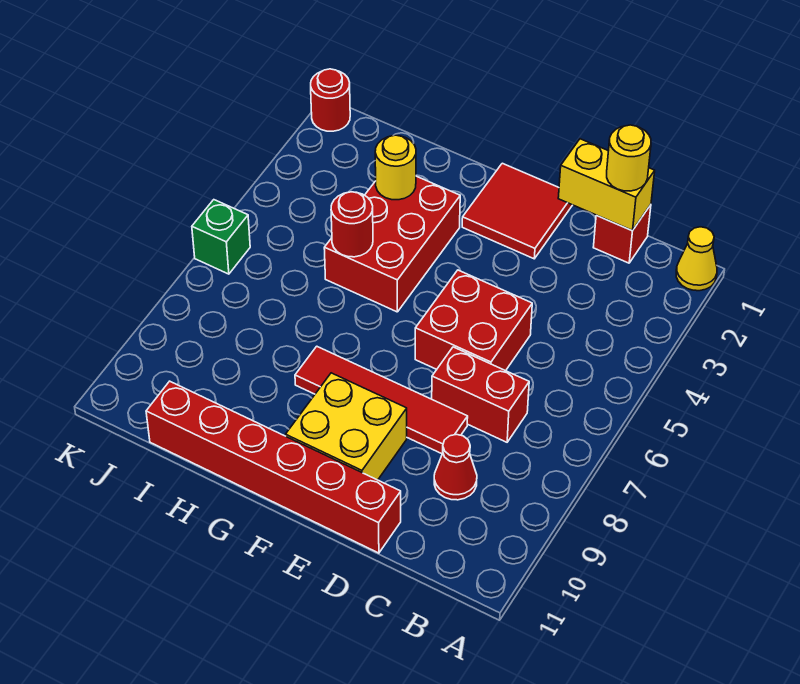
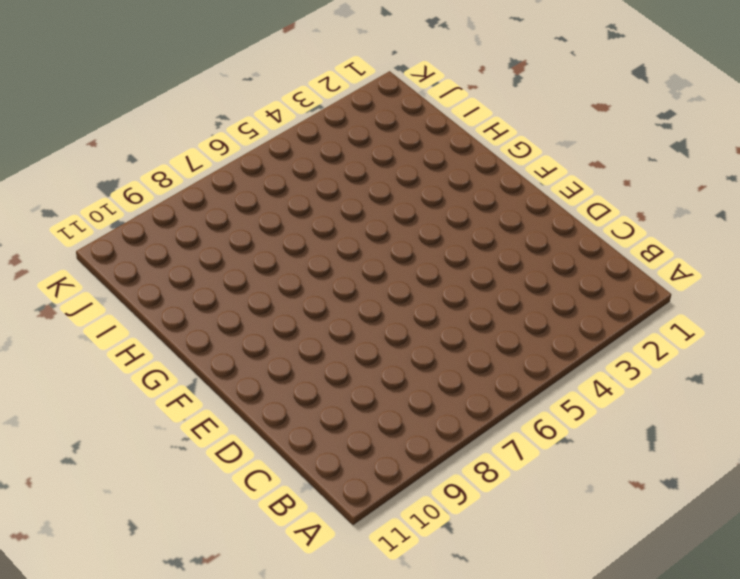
none -> yellow cone A1 level 1
none -> red brick C1 level 1
none -> red brick C7:D7 level 1

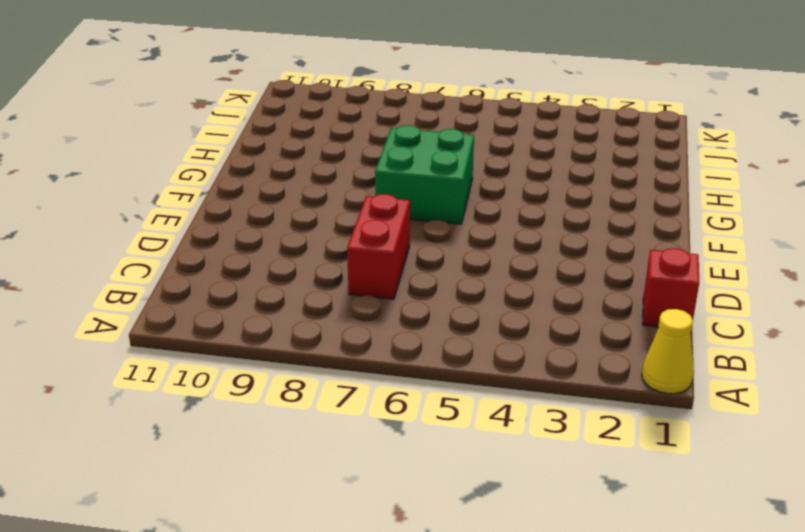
green brick F6:G7 level 1 -> none
none -> red cone C9 level 1
none -> red brick D5:E6 level 1
none -> red tile D8:G8 level 1

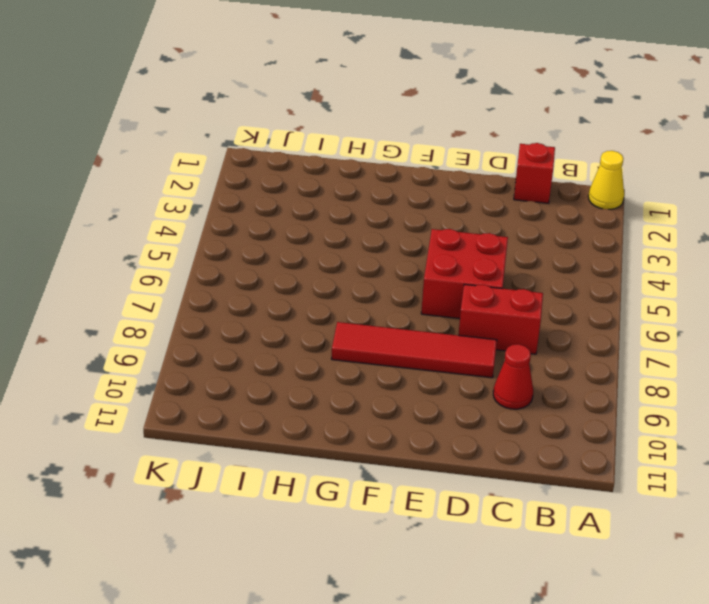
none -> red brick D11:I11 level 1
none -> red tile E1:F2 level 1
none -> yellow brick E9:F10 level 1

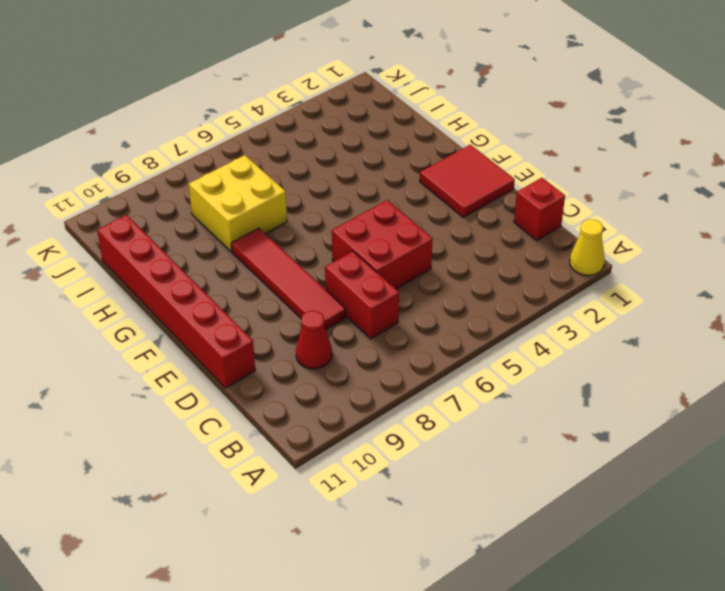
yellow brick H7:I8 level 1 -> yellow brick E9:F10 level 1
none -> red brick G3:H5 level 1
none -> red round brick K1 level 1
none -> green brick K6 level 1

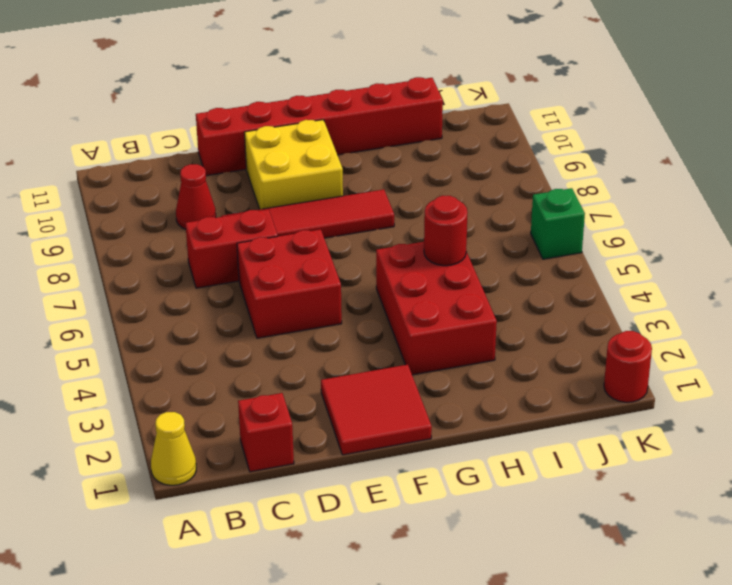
none -> yellow brick C1:D1 level 2
none -> yellow round brick H3 level 2
none -> yellow round brick C1 level 3

